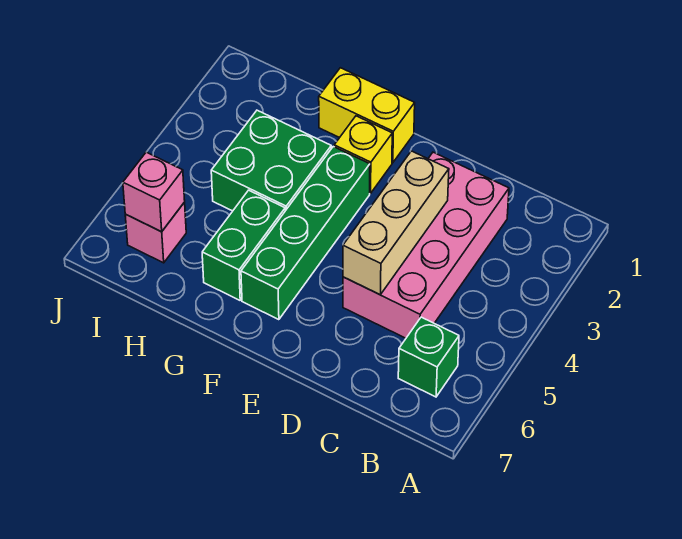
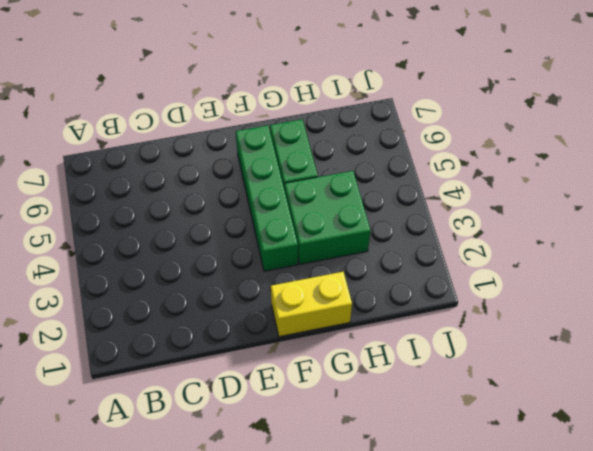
none -> green brick B6 level 1
none -> pink brick C2:D5 level 1

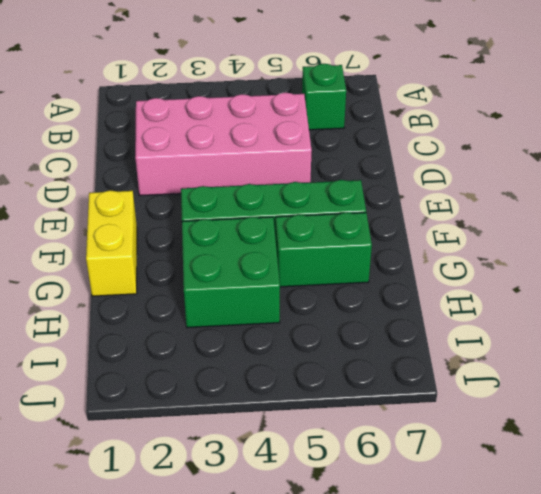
none -> yellow brick F2 level 1
none -> pink brick I6 level 1

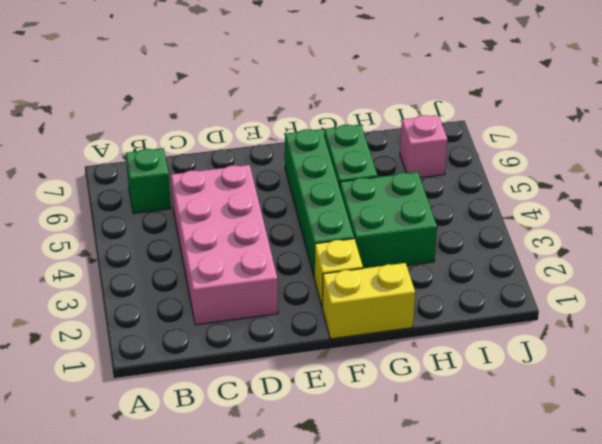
none -> tan brick D3:D5 level 2
none -> pink brick I6 level 2

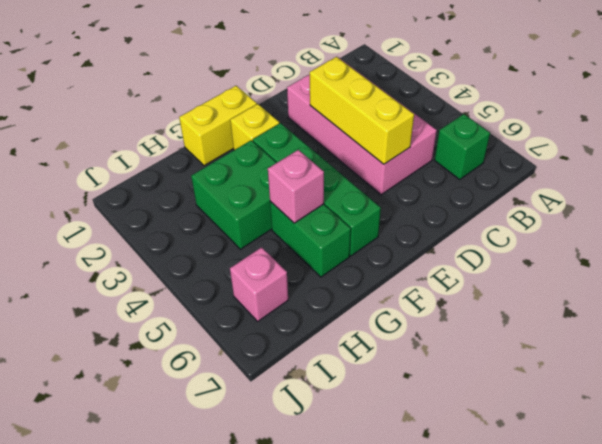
yellow brick D3:D5 level 2 -> tan brick D3:D5 level 2
pink brick G5 level 2 -> pink brick I6 level 2

